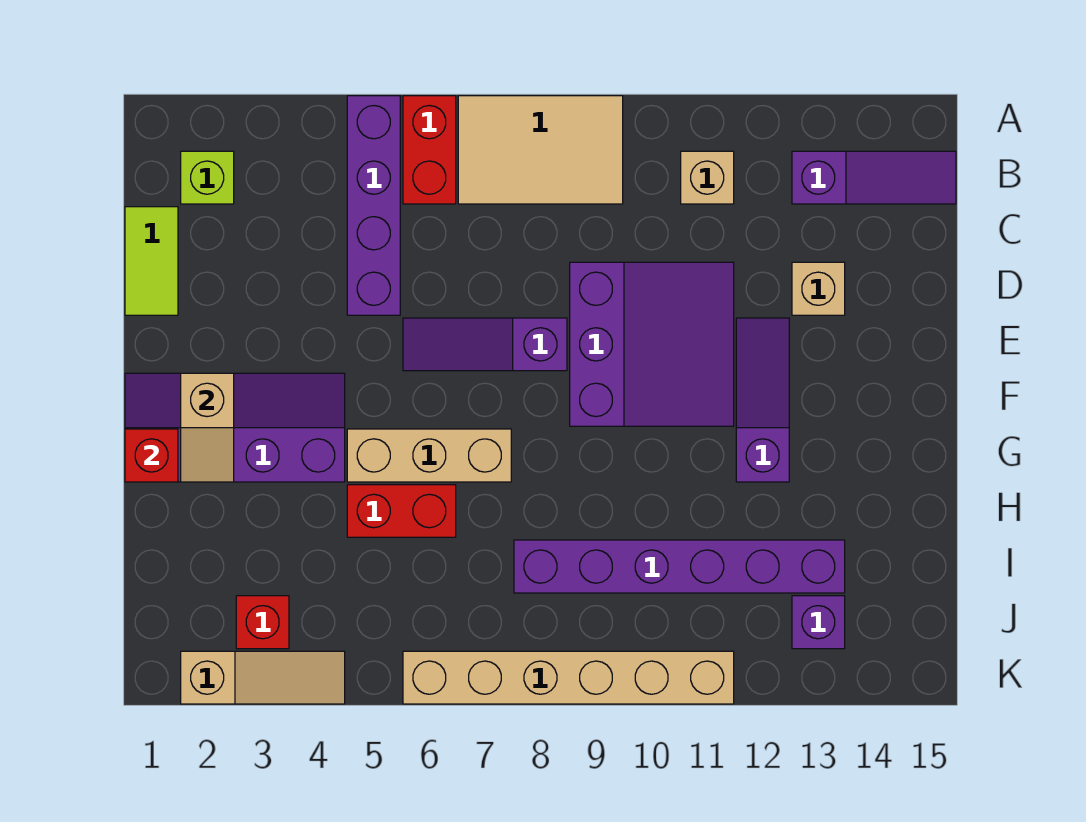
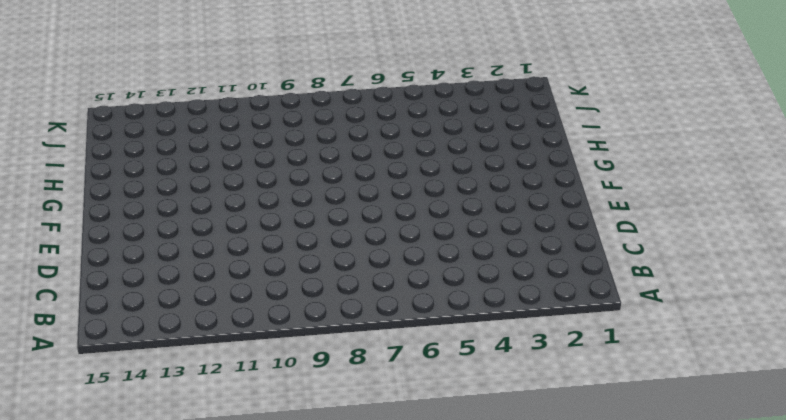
none -> purple brick A5:D5 level 1
none -> red brick A6:B6 level 1
none -> tan tile A7:B9 level 1

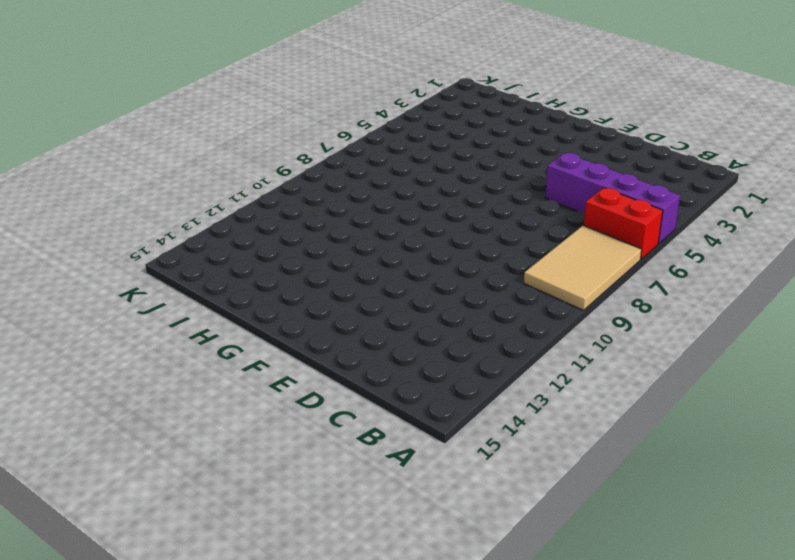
none -> lime brick B2 level 1
none -> tan brick B11 level 1
none -> purple slope B13:B15 level 1 top 13

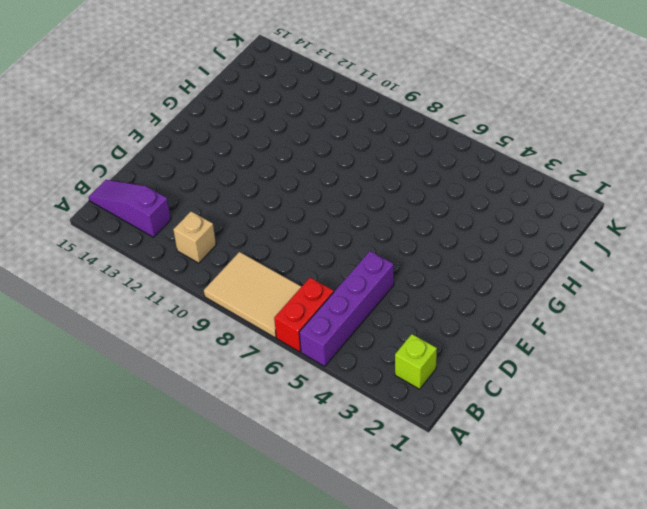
none -> lime tile C1:D1 level 1
none -> purple slope D9:F11 level 1 top 9
none -> tan brick D13 level 1

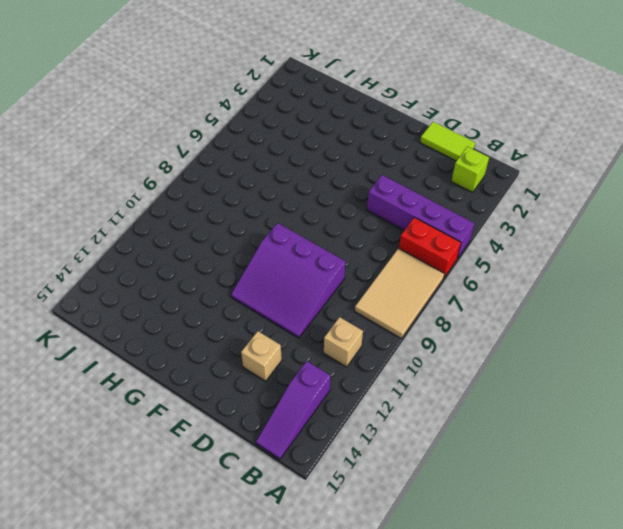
none -> purple slope E6:E8 level 1 top 8
none -> purple slope E12:G12 level 1 top G
none -> purple slope F1:G4 level 1 top G

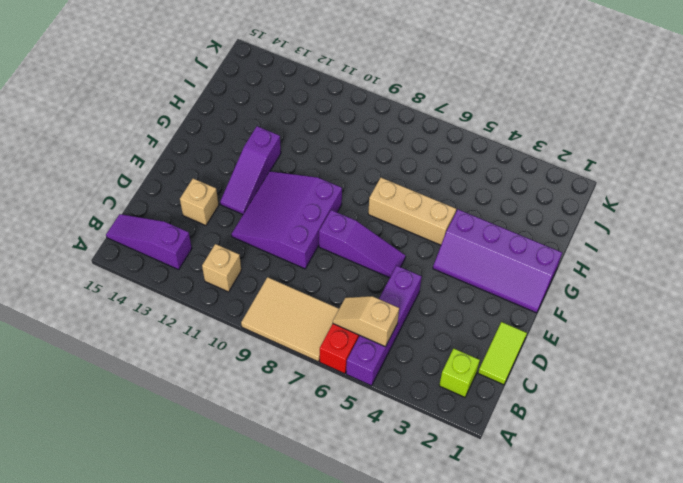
tan slope B5:B6 level 2 top 5 -> tan slope F2:G2 level 2 top F
none -> red brick H5:H6 level 1
none -> purple brick I8:I13 level 1
none -> red brick J3 level 1

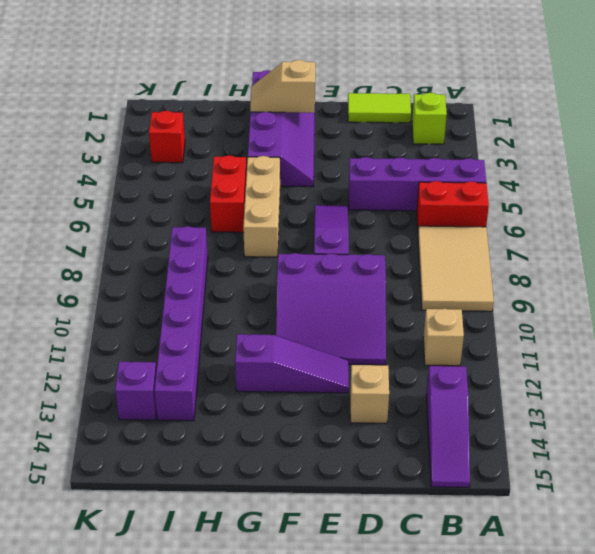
none -> tan slope K2:K4 level 1 top 2
none -> tan brick K6:K11 level 1
none -> red brick G1 level 2

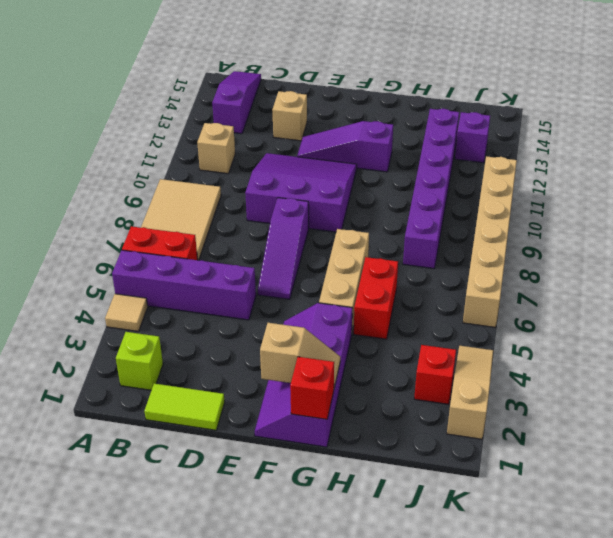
tan tile A4 level 1 -> none

